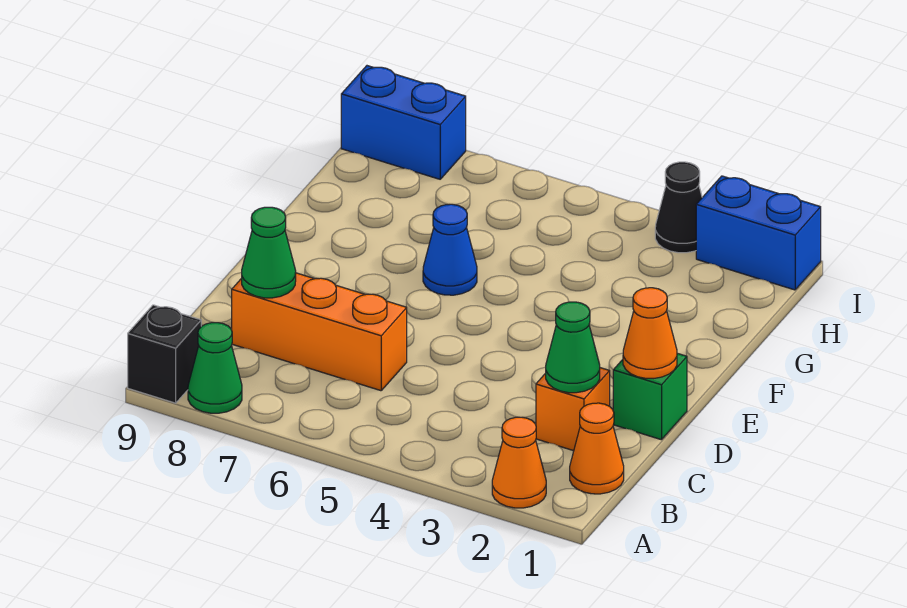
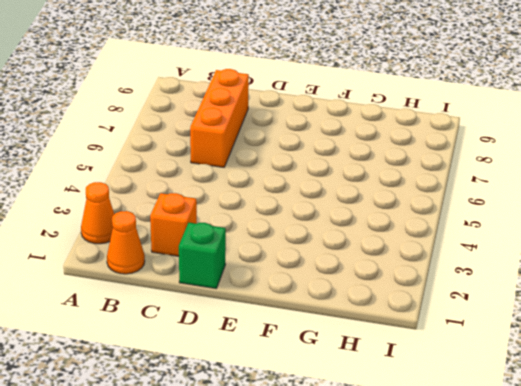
none -> green cone A8 level 1
none -> black brick A9 level 1
none -> blue cone F6 level 1

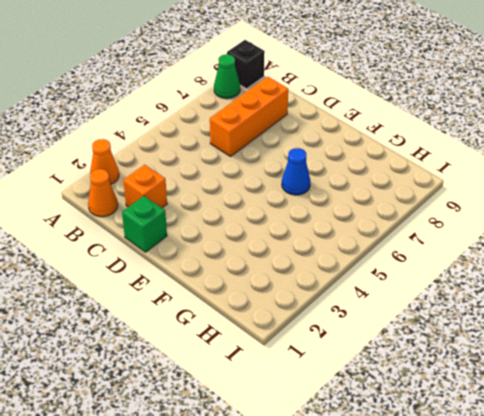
none -> blue brick I1:I2 level 1
none -> black cone I3 level 1
none -> blue brick I8:I9 level 1

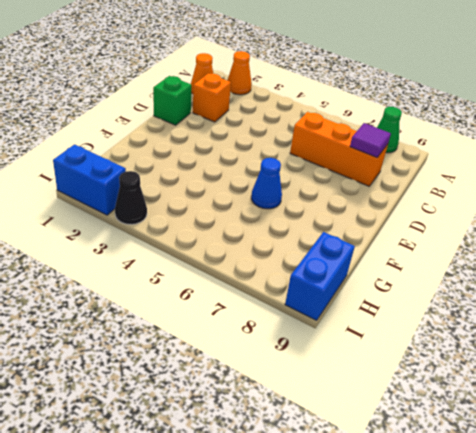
purple tile C8 level 2 -> green cone C8 level 2
blue brick H9:I9 level 1 -> blue brick I8:I9 level 1
none -> black brick A9 level 1
none -> green cone C2 level 2
none -> orange cone D1 level 2

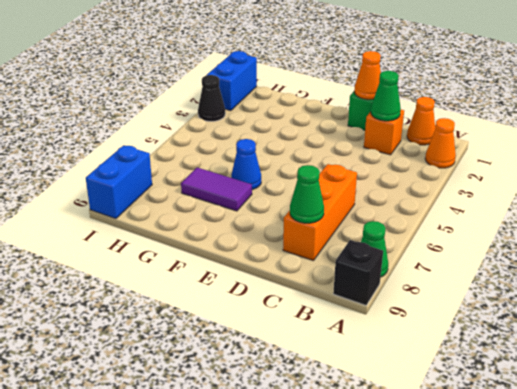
purple tile F7:G7 level 1 -> none

